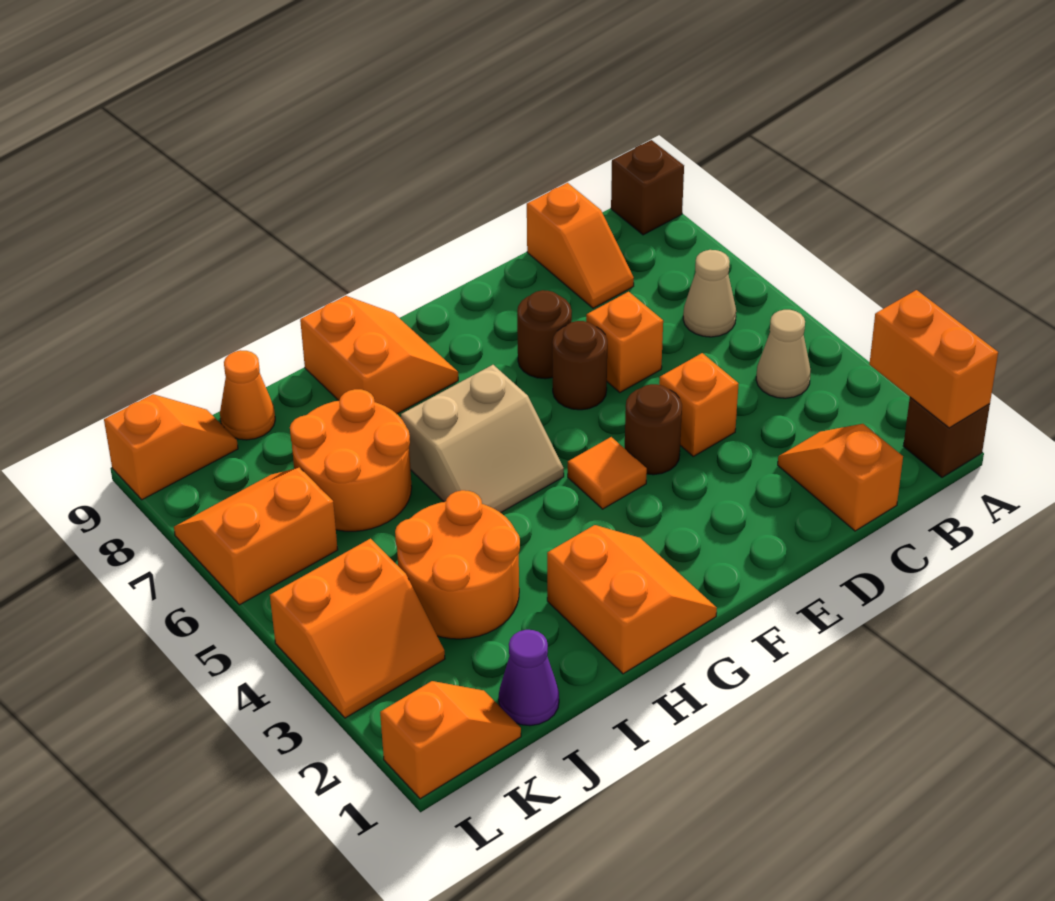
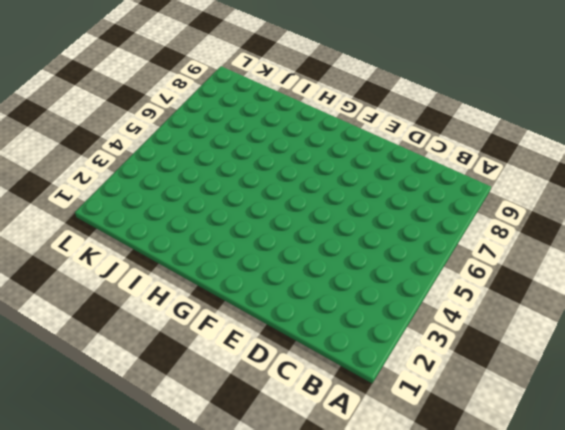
none -> brown brick A1 level 1
none -> brown brick A9 level 1
none -> tan cone B4 level 1

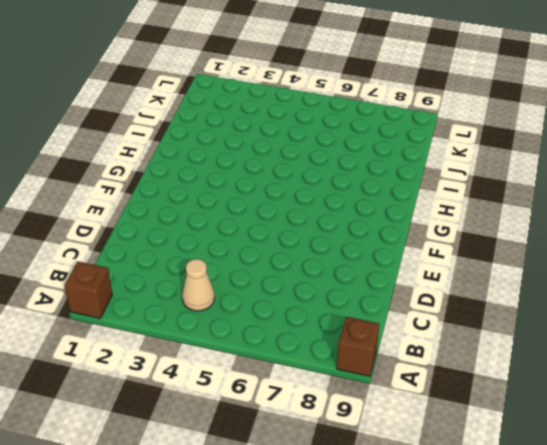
none -> tan cone B6 level 1
none -> orange slope C1:C2 level 1 top 1
none -> orange slope C8:C9 level 1 top 9

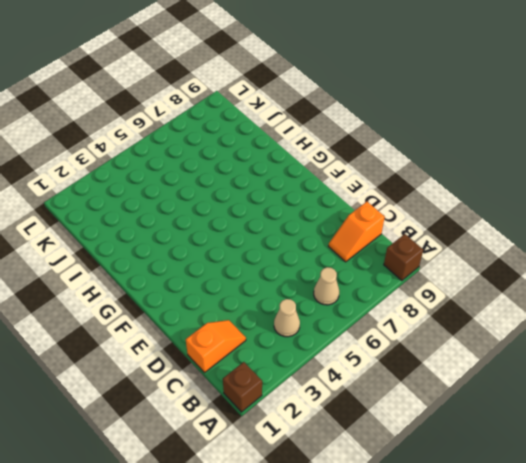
none -> orange brick D4 level 1
none -> orange brick D6 level 1
none -> brown round brick E4 level 1

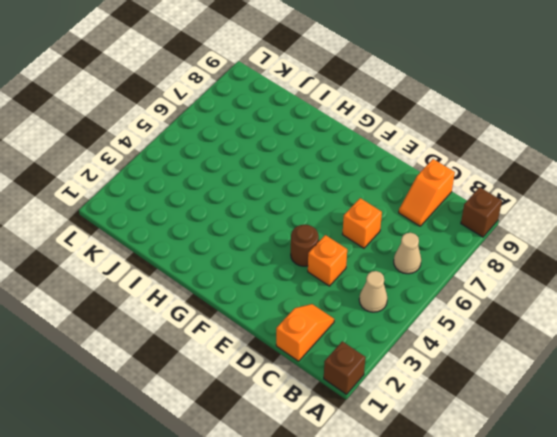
none -> brown round brick E6 level 1
none -> brown round brick E7 level 1
none -> orange tile F4 level 1

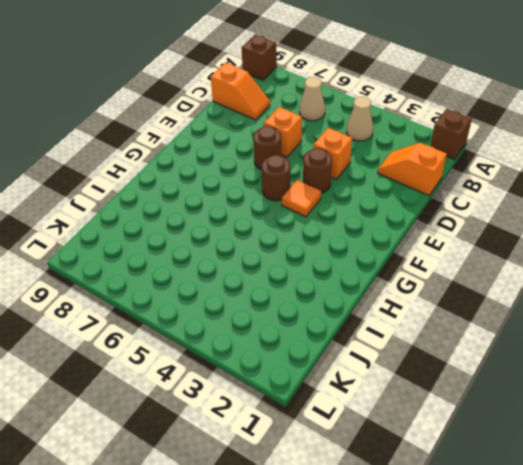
brown round brick F5 level 1 -> brown round brick E7 level 1
none -> orange slope G1:H2 level 1 top H
none -> tan slope G5:H6 level 1 top 6
none -> orange slope G8:H9 level 1 top H

